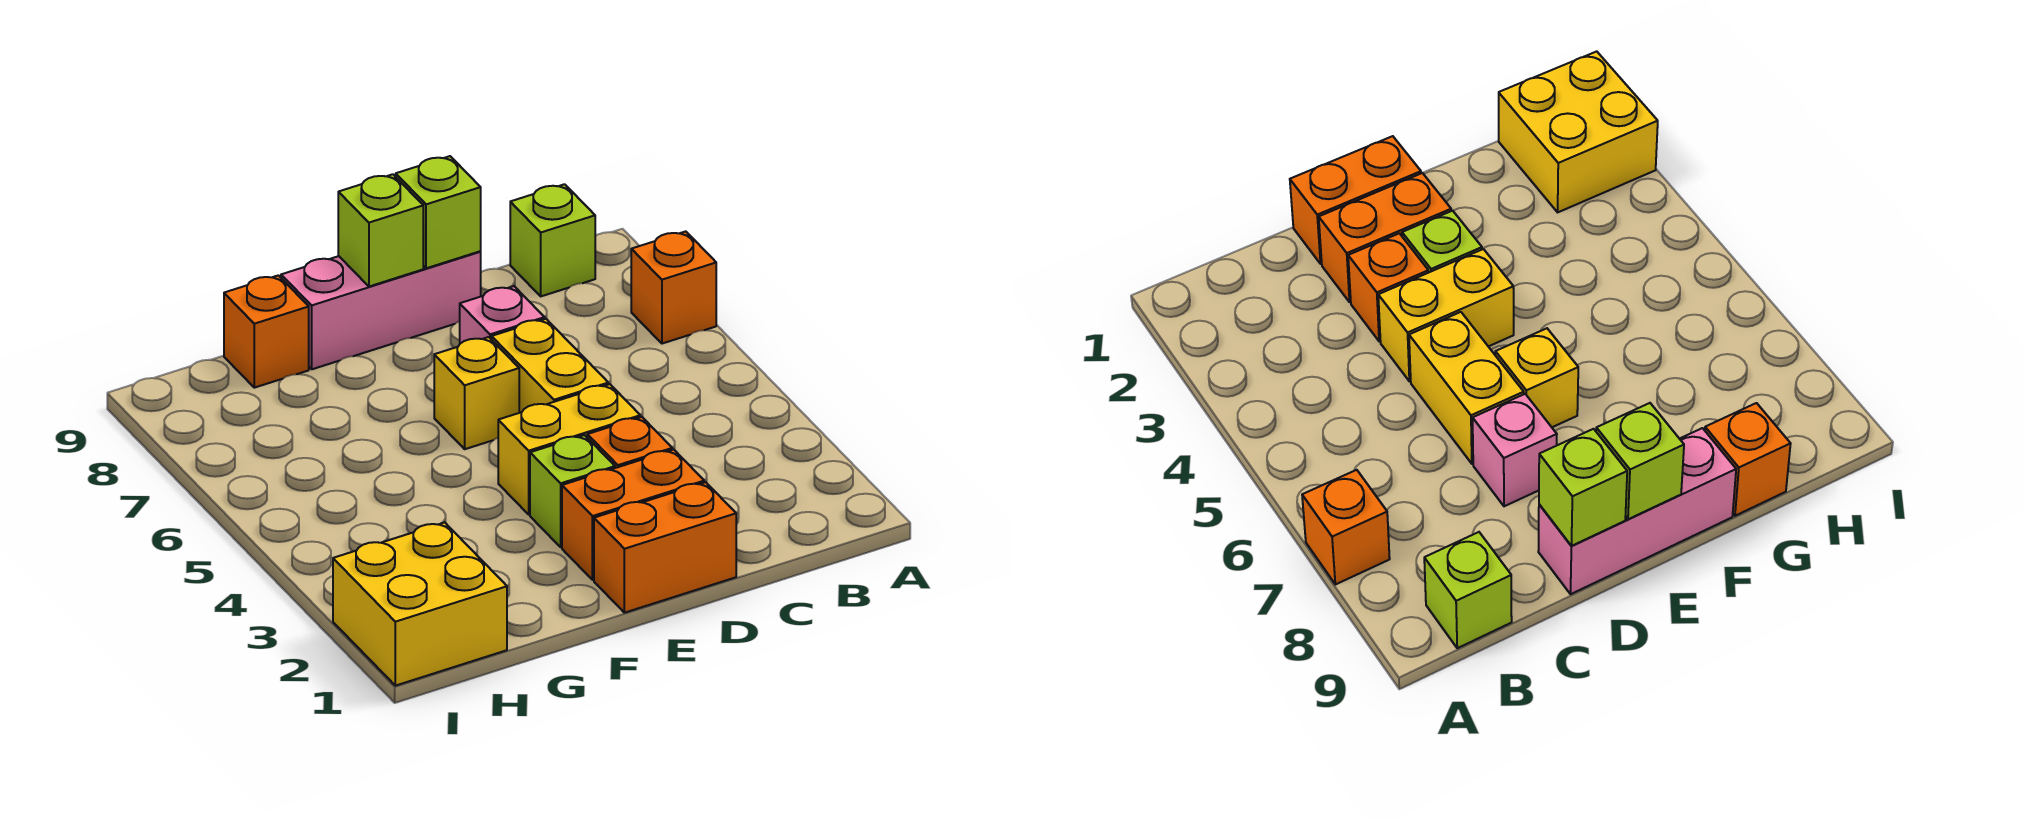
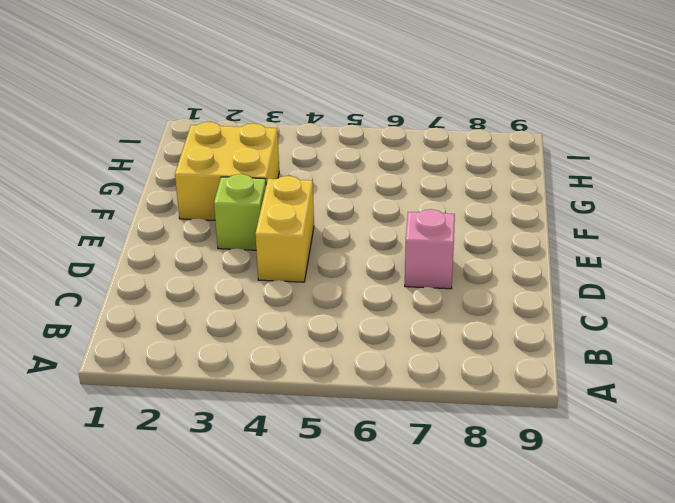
yellow brick F2:G3 level 1 -> yellow brick H1:I2 level 1
none -> orange brick A7 level 1
none -> lime brick B9 level 1
none -> orange brick D1:E1 level 1

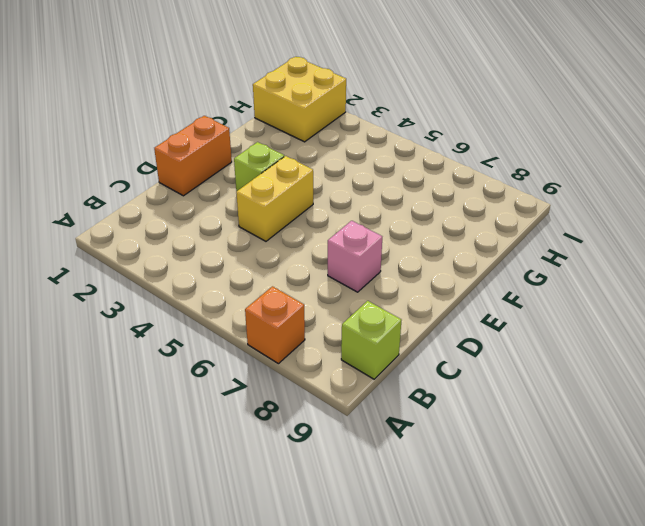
none -> orange brick D2:E2 level 1
none -> orange brick D3 level 1
none -> yellow brick D5:D6 level 1

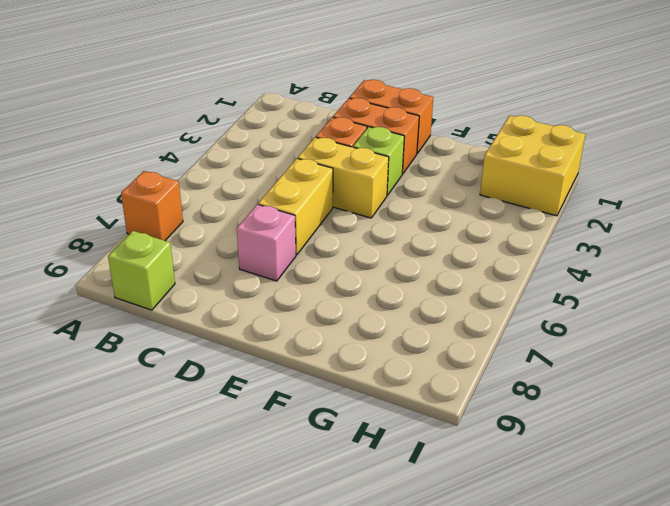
none -> pink brick D9:F9 level 1
none -> yellow brick E6 level 1
none -> orange brick G9 level 1

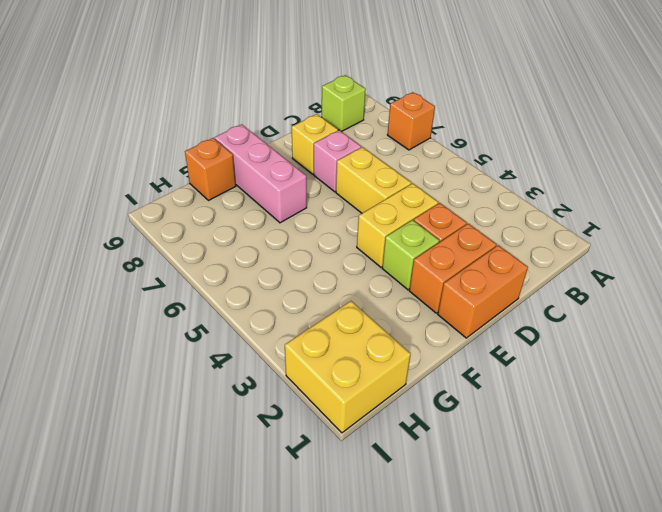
yellow brick D8 level 1 -> yellow brick E6 level 1
pink brick F7:F9 level 1 -> pink brick D9:F9 level 1
none -> lime brick D9 level 2
none -> lime brick E9 level 2

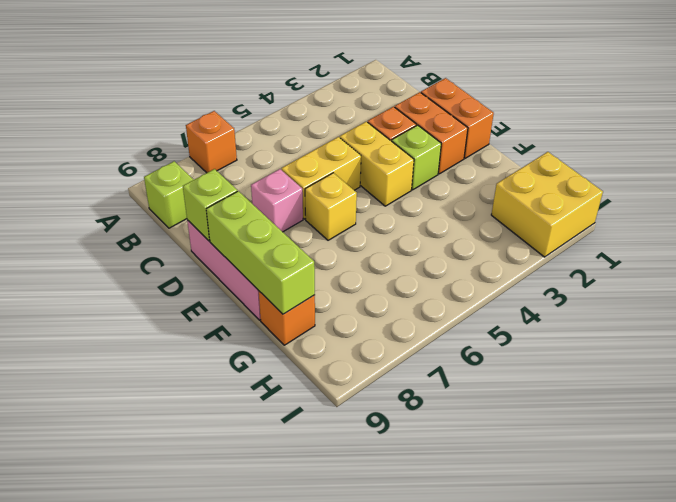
lime brick E9:G9 level 2 -> lime brick E9 level 2

